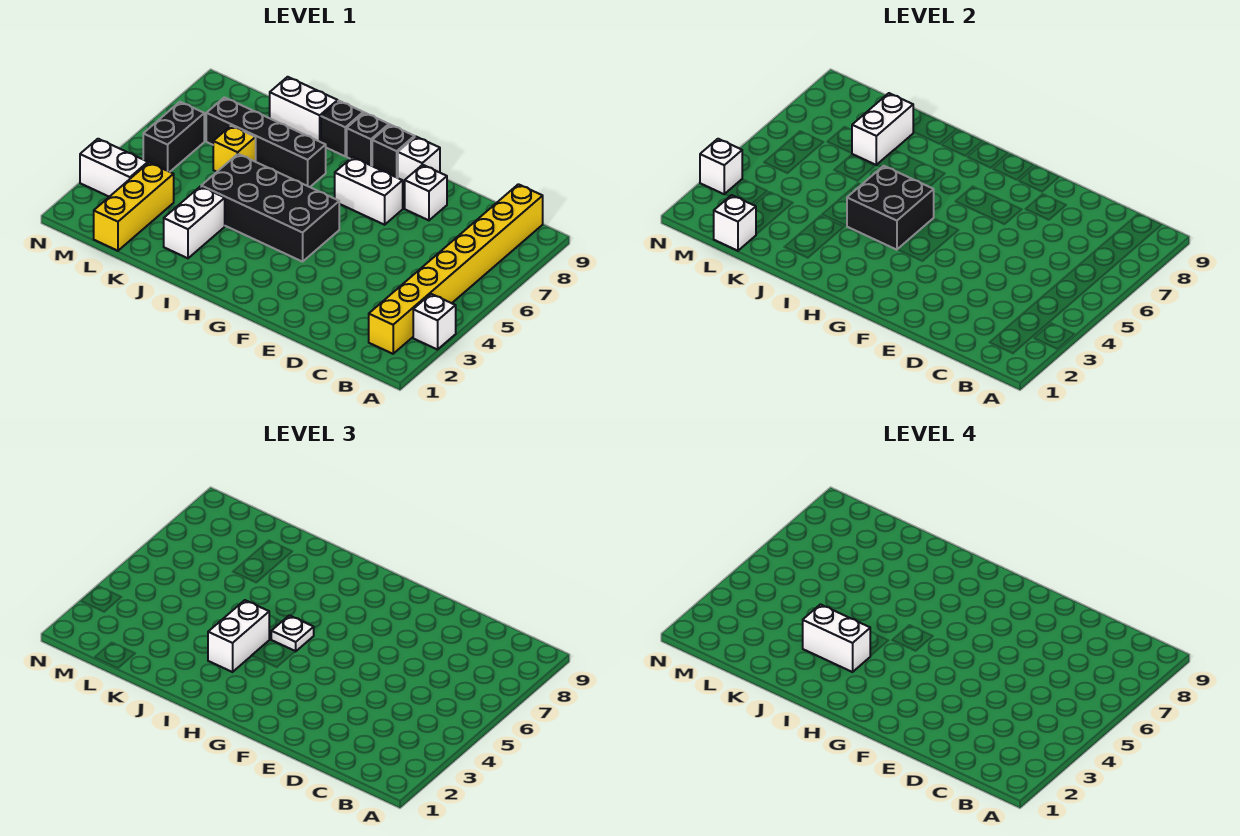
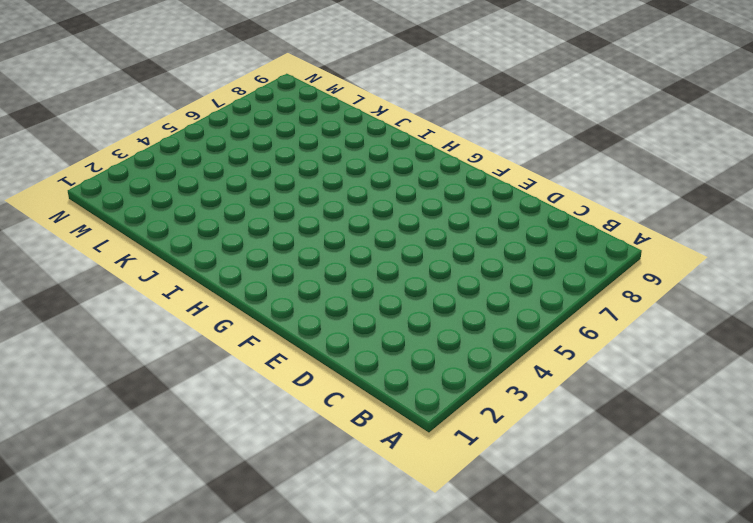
none -> white brick A3 level 1
none -> yellow brick B2:B9 level 1
none -> white brick E8 level 1

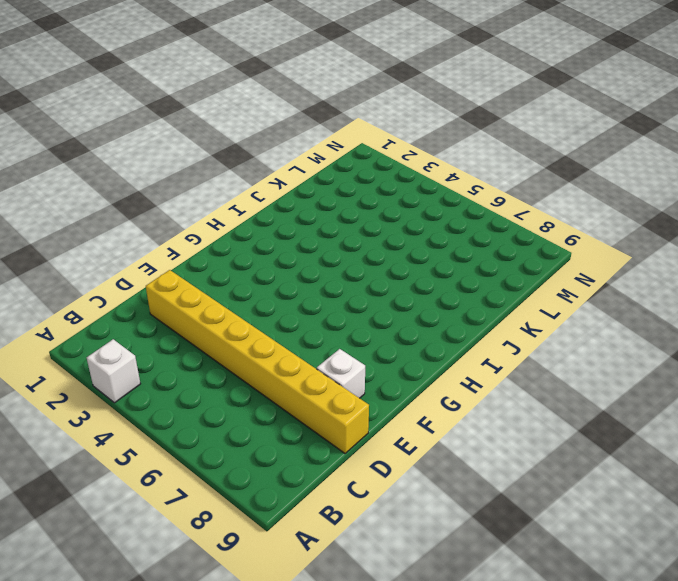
yellow brick D2:D9 level 1 -> yellow brick B2:B9 level 1
none -> white brick F7:G7 level 1
none -> white brick F9 level 1
none -> black brick G4:J5 level 1

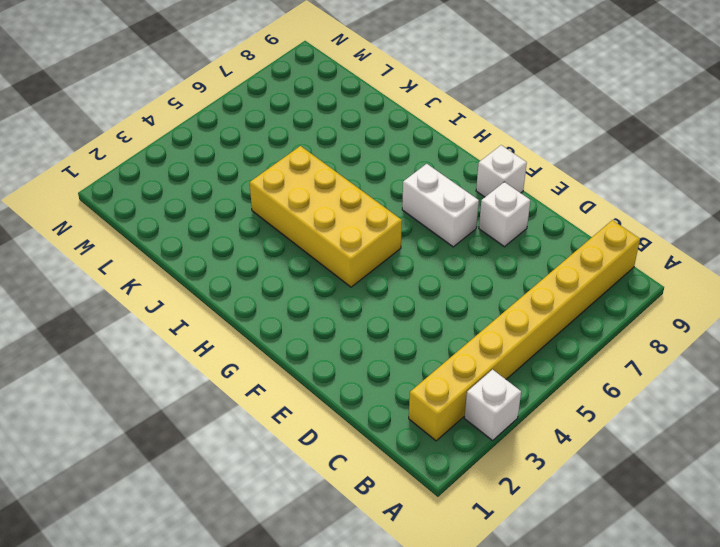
yellow brick G4:J5 level 1 -> black brick G4:J5 level 1
none -> black brick G9 level 1
none -> black brick H9 level 1
none -> black brick I7:L7 level 1

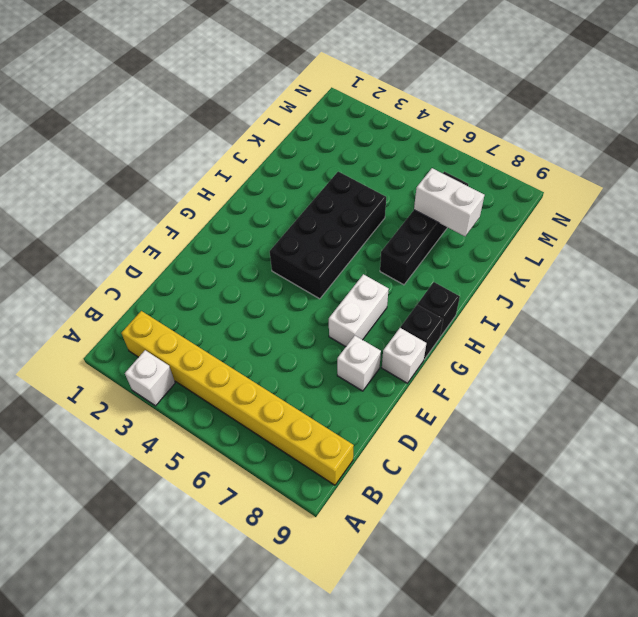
none -> black brick I9 level 1
none -> white brick J2:J3 level 1
none -> white brick J9:K9 level 1

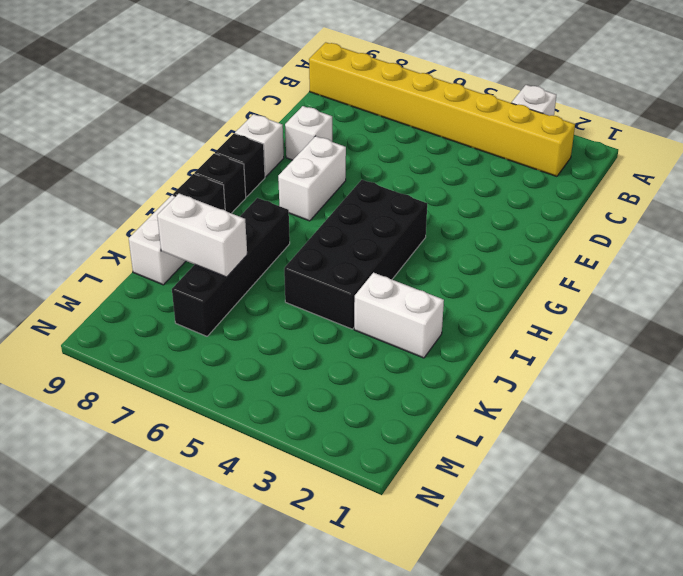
none -> yellow brick K6 level 1
none -> yellow brick L1:L3 level 1
none -> white brick M3:N3 level 1

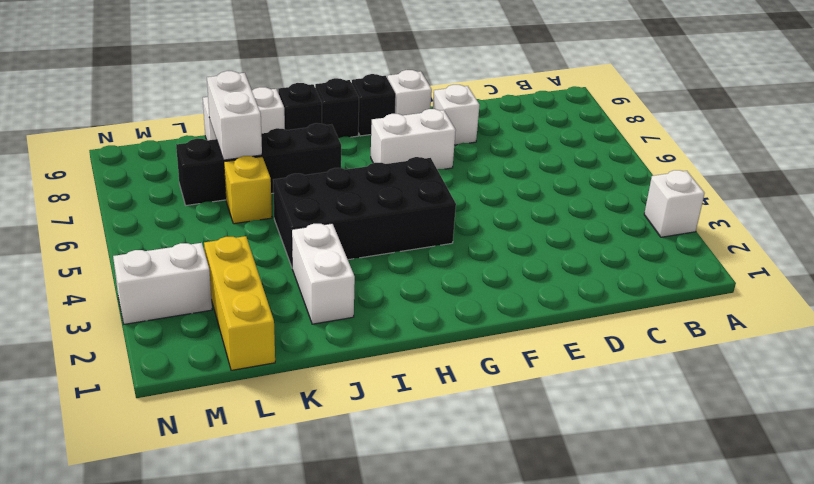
none -> yellow brick B2:B9 level 1
none -> black brick M5:M6 level 1
none -> black brick H4:I5 level 2

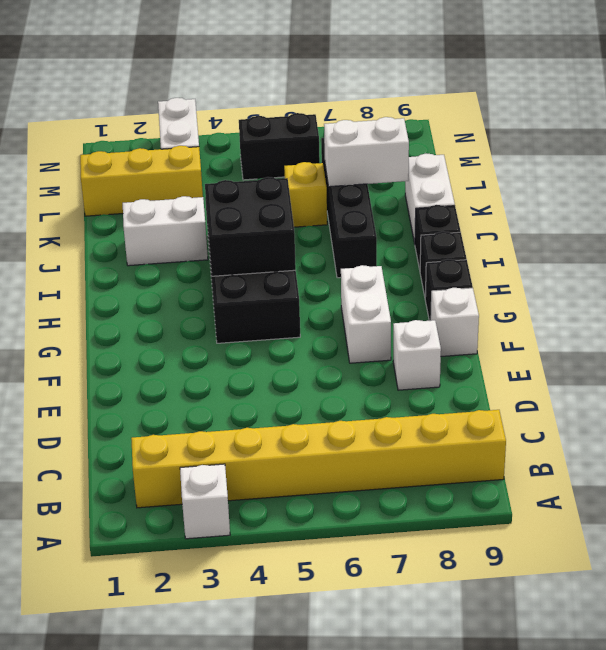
none -> white brick L1 level 2
none -> white brick N3 level 2
none -> white plate H5 level 3

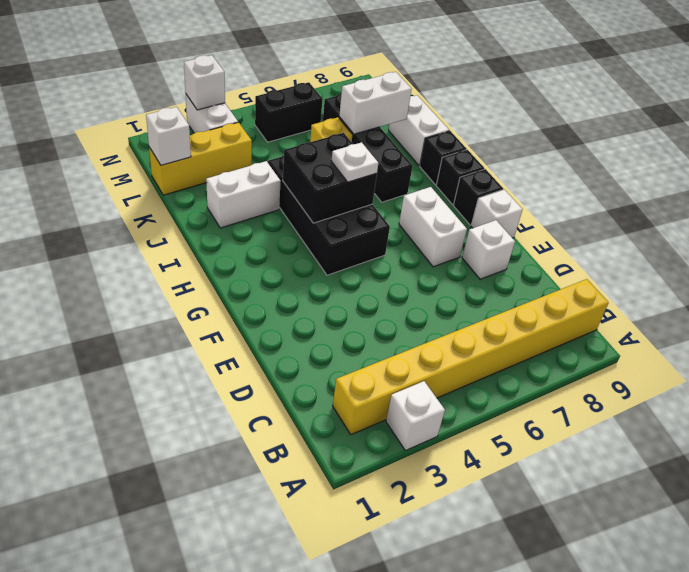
none -> white brick I3:I4 level 3
none -> white brick I3:J3 level 4

